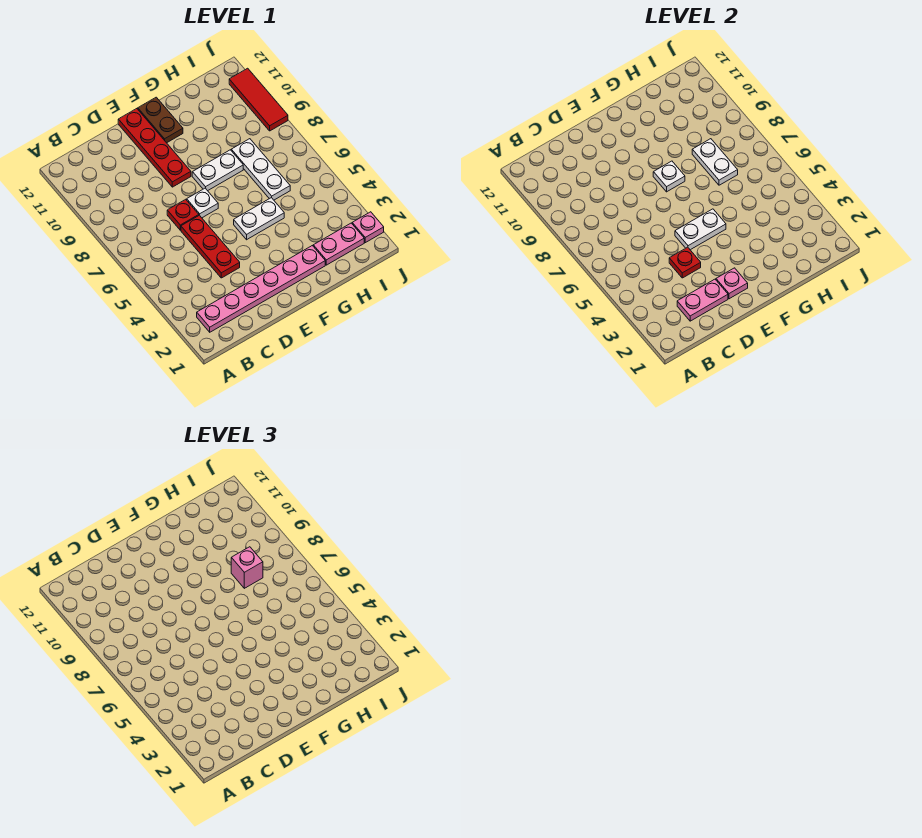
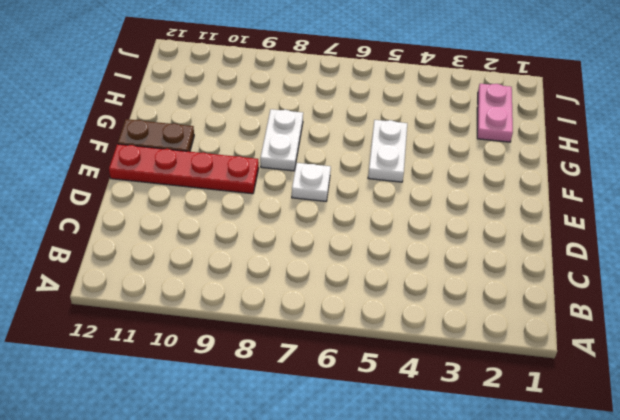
none -> pink plate B2:G2 level 1
none -> red plate D4:D6 level 1
none -> red plate D7 level 1

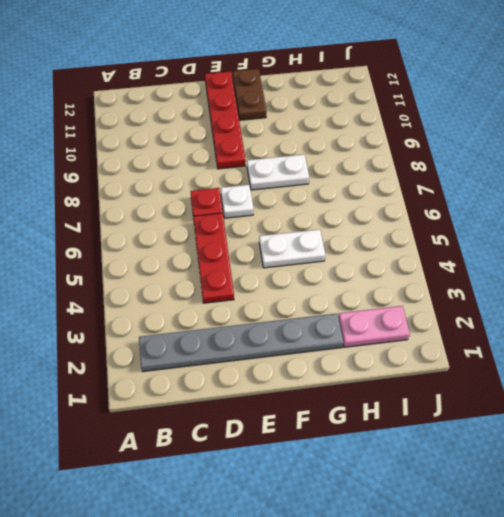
grey plate B2:G2 level 1 -> pink plate B2:G2 level 1
none -> white plate H6:H8 level 1
none -> pink plate J2 level 1
none -> red tile J9:J11 level 1

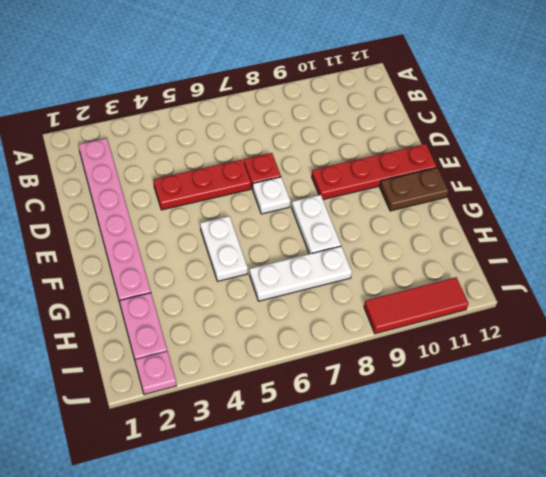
none -> pink plate C2:D2 level 2
none -> red plate D4 level 2
none -> pink plate E2 level 2

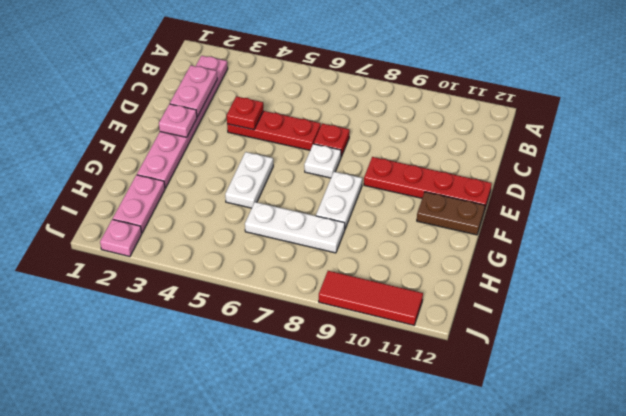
none -> white plate E5:F5 level 2
none -> white plate F8 level 2
none -> white plate H7:H8 level 2

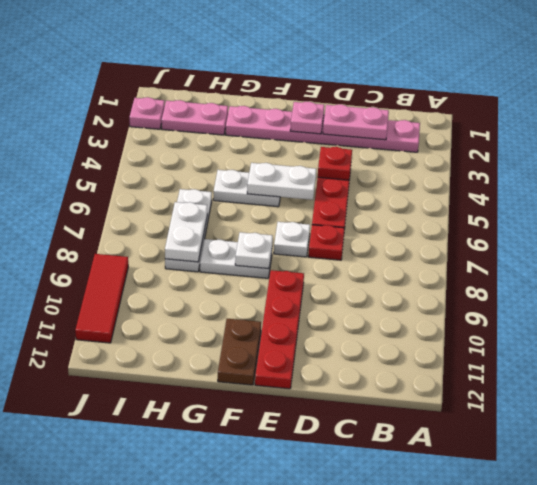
none -> pink brick H8 level 3

